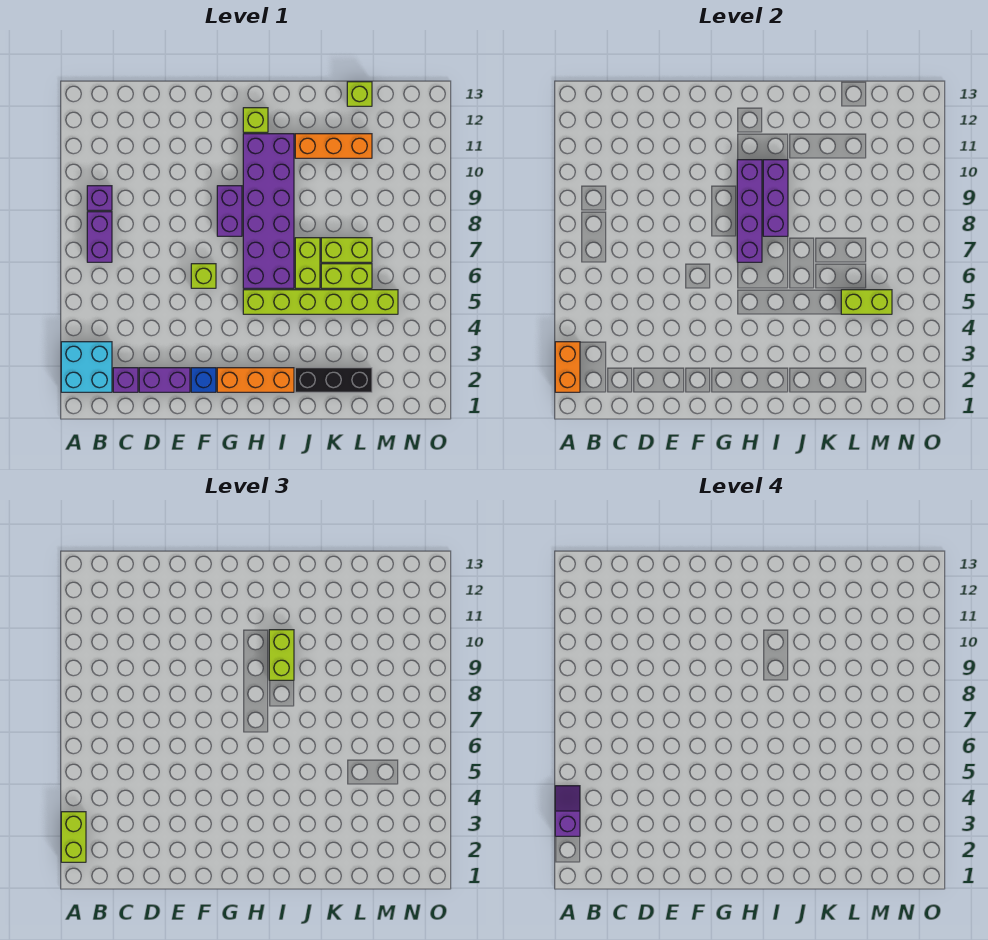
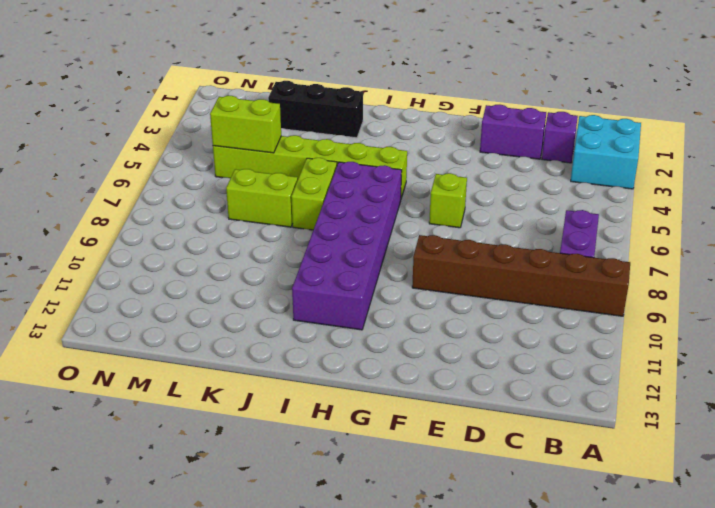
brown brick A9:F9 level 1 -> purple brick B9 level 1
none -> blue brick F2 level 1
none -> orange brick G2:I2 level 1
none -> purple brick G8:G9 level 1

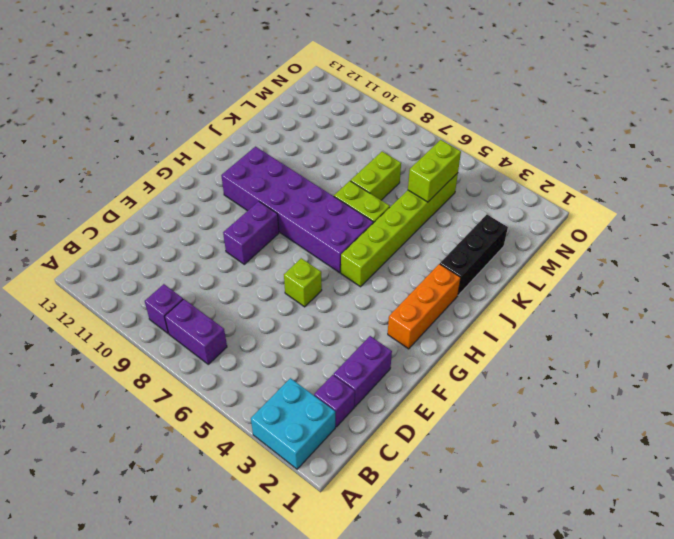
purple brick F9:G9 level 1 -> purple brick G8:G9 level 1
none -> blue brick F2 level 1
none -> lime brick H12 level 1
none -> orange brick J11:L11 level 1

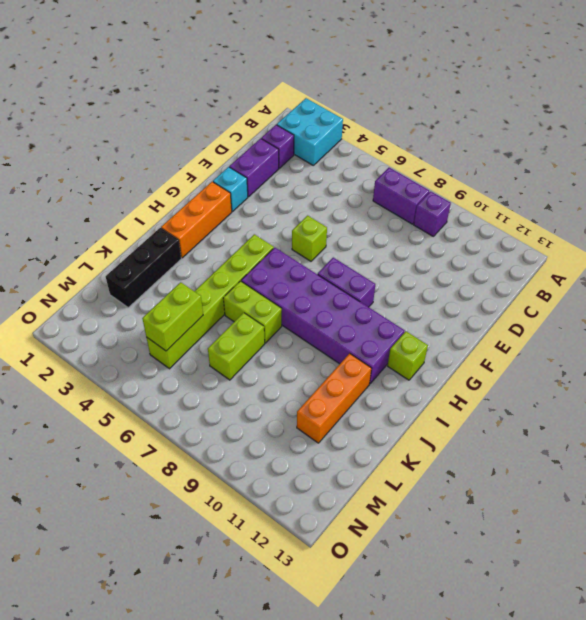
cyan brick F2 level 1 -> blue brick F2 level 1
none -> lime brick K6:L6 level 1
none -> lime brick L13 level 1
none -> orange brick A2:A3 level 2

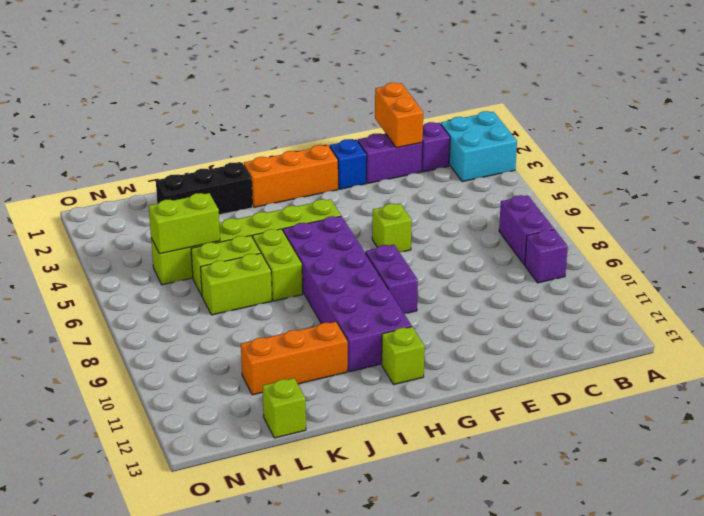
orange brick D1:D2 level 2 -> orange brick A2:A3 level 2
none -> purple brick H7:H10 level 2
none -> purple brick I8:I10 level 2
none -> lime brick A2:A3 level 3

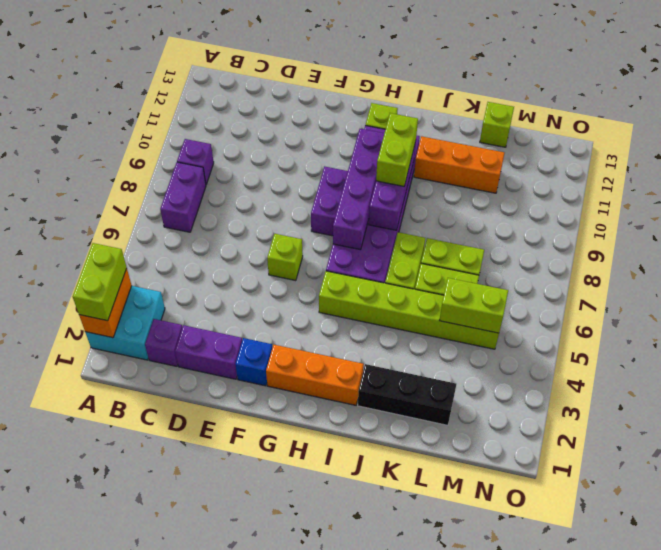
none -> purple slope A3:A4 level 4 top 3

